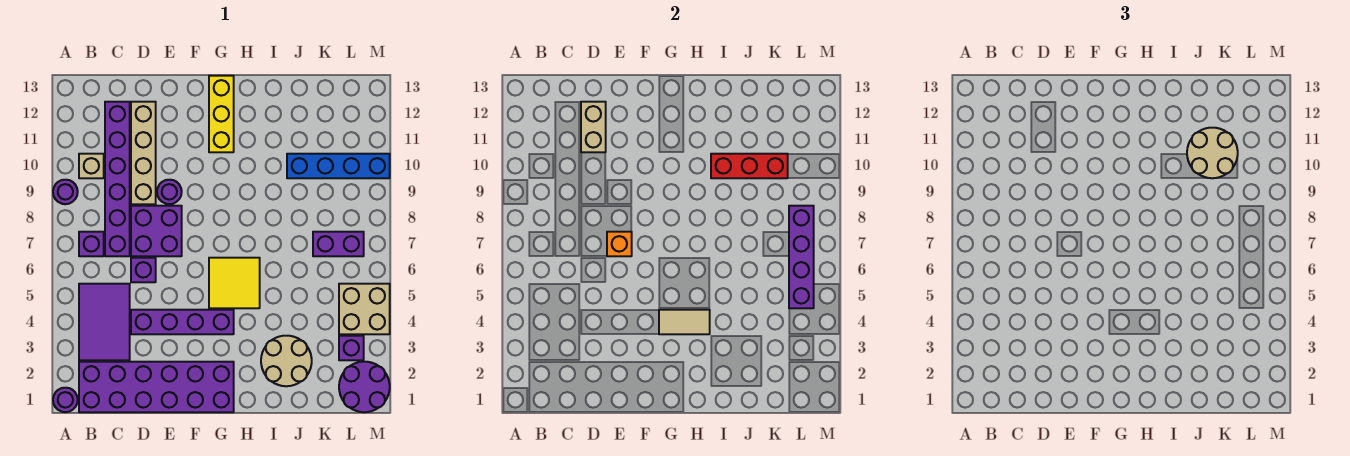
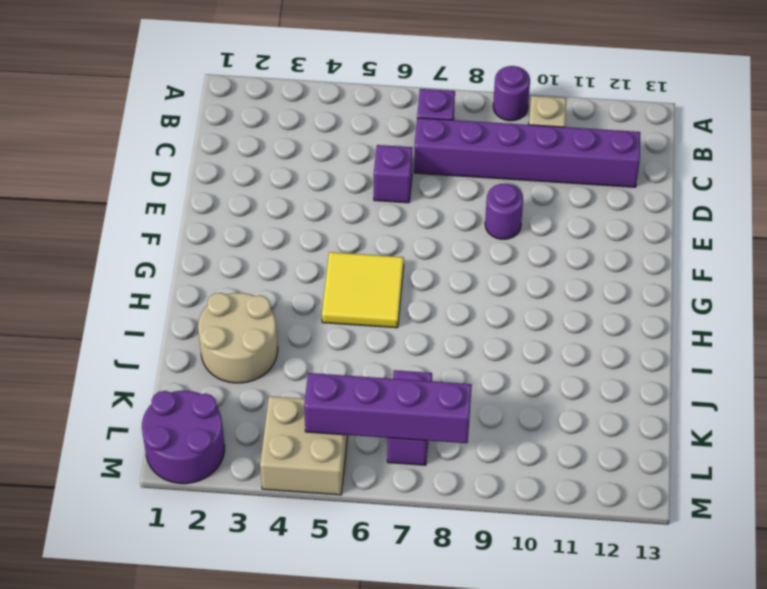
none -> purple round brick A1 level 1
none -> purple brick B1:G2 level 1
none -> purple tile B3:C5 level 1

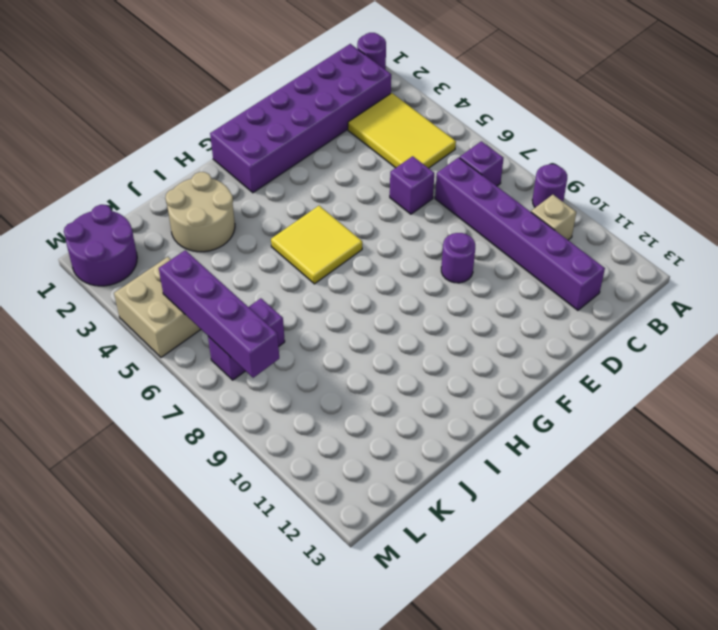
yellow tile B3:C5 level 1 -> purple tile B3:C5 level 1
none -> purple brick D4:G4 level 1
none -> purple brick D7:E8 level 1
none -> tan brick D9:D12 level 1

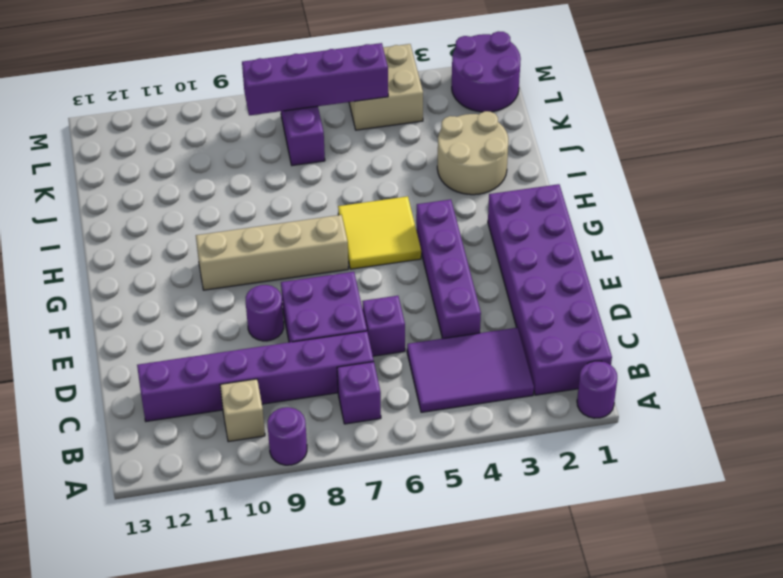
tan brick G7:G10 level 1 -> tan brick D9:D12 level 1
none -> yellow brick G11:G13 level 1
none -> blue brick J10:M10 level 1
none -> purple brick L3 level 1

